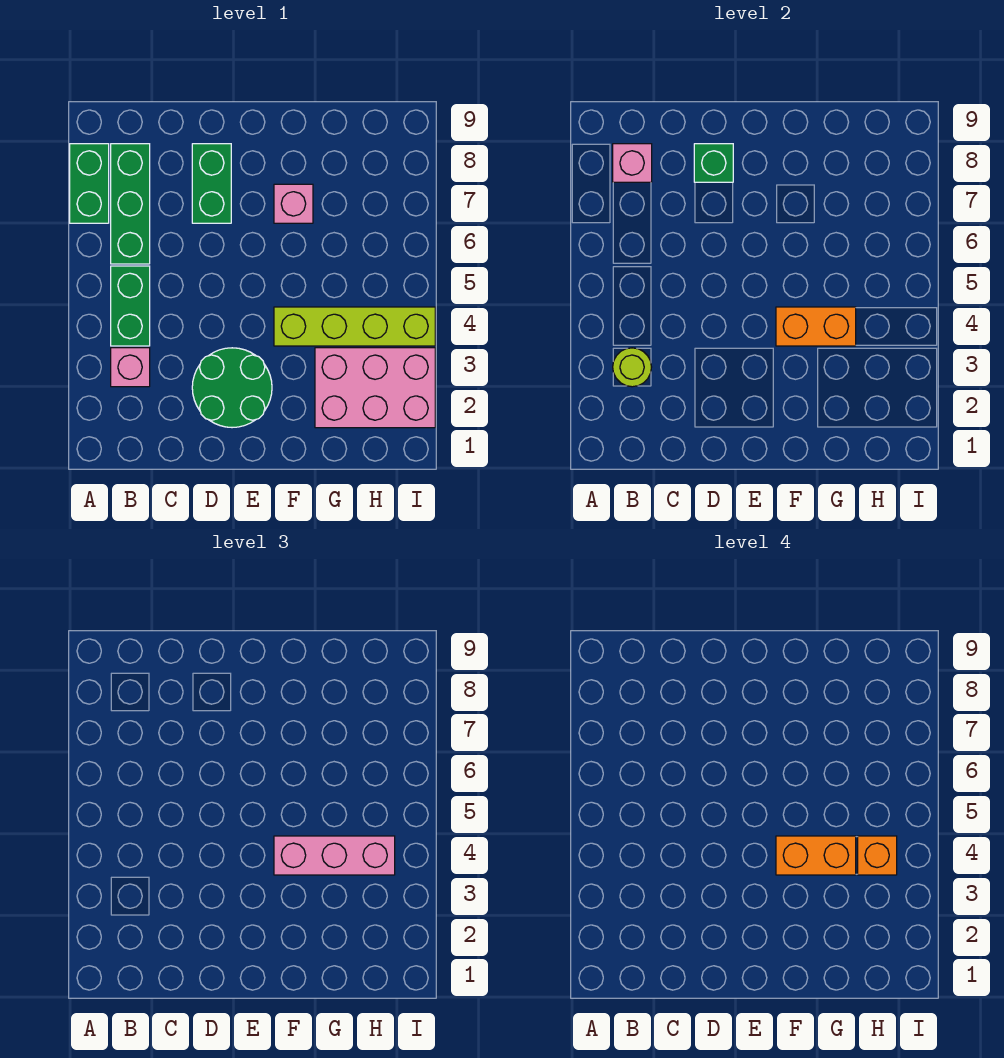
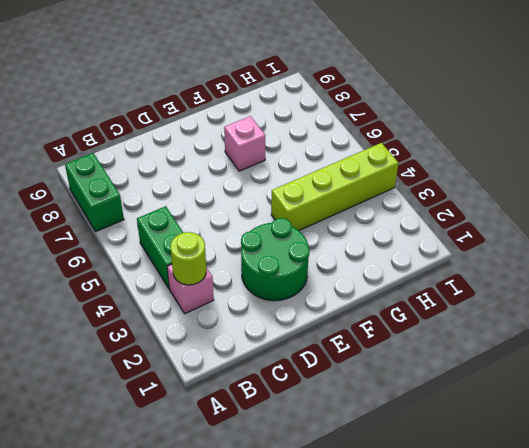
none -> green brick B6:B8 level 1
none -> green brick D7:D8 level 1
none -> pink brick G2:I3 level 1

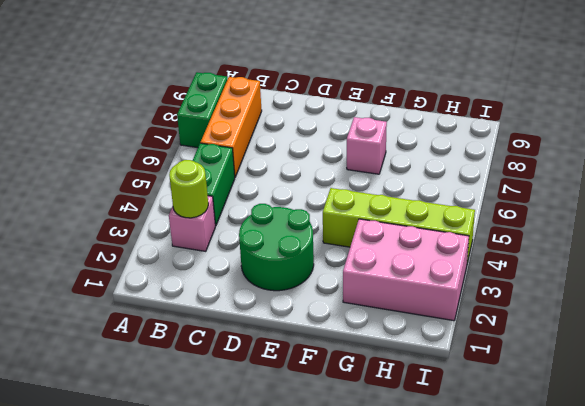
orange brick B6:B8 level 1 -> green brick B6:B8 level 1
none -> green brick D7:D8 level 1
none -> pink brick B8 level 2
none -> green brick D8 level 2

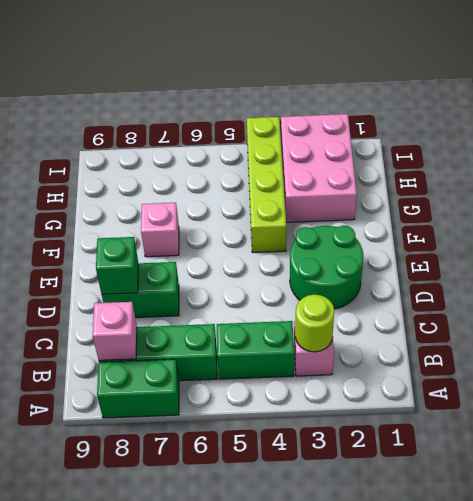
none -> orange brick F4:G4 level 2
none -> pink brick F4:H4 level 3
none -> orange brick F4:G4 level 4

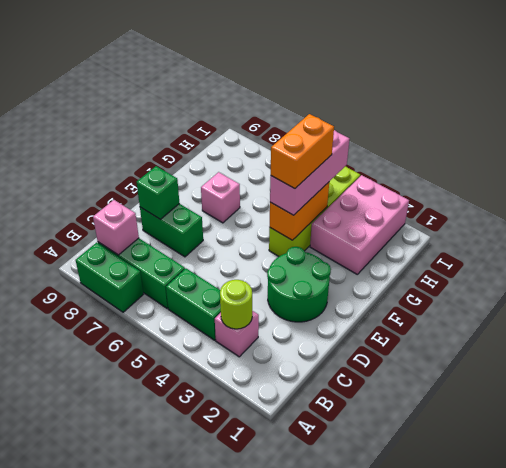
none -> orange brick H4 level 4

